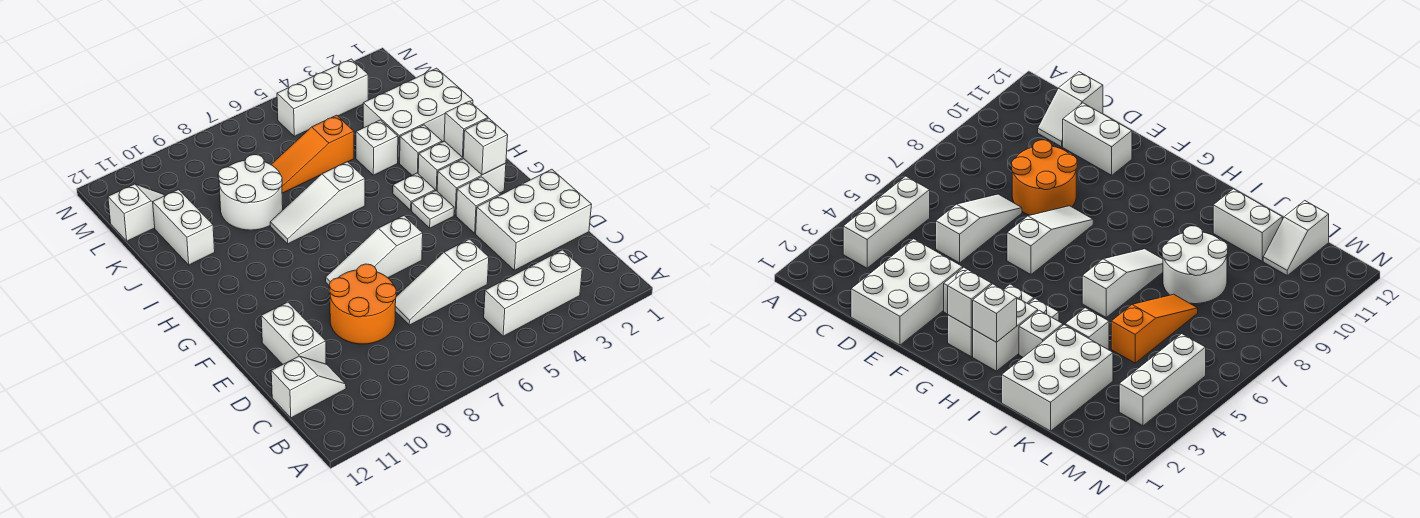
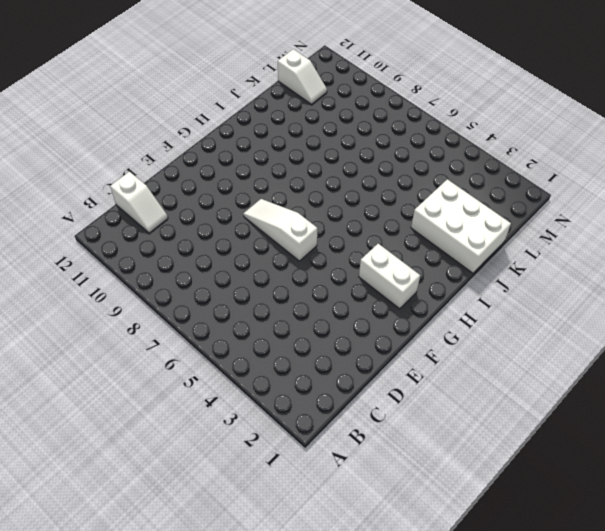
none -> white brick B3:B5 level 1
none -> white brick D1:E3 level 1
none -> white slope D5:D7 level 1 top 5

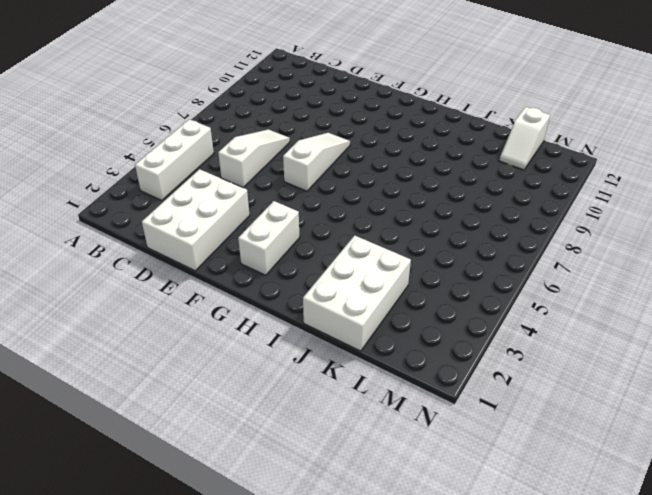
none -> white slope C11:C12 level 1 top 12
none -> orange round brick D8:E9 level 1
none -> white brick D11:E11 level 1

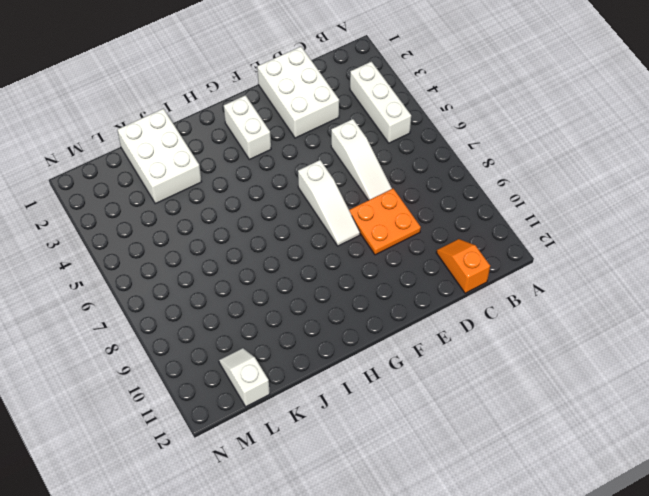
orange slope C11:C12 level 1 top 12 -> white slope C11:C12 level 1 top 12
orange plate D8:E9 level 1 -> orange round brick D8:E9 level 1
none -> white brick D11:E11 level 1
none -> white brick F3 level 1
none -> white plate G4 level 1

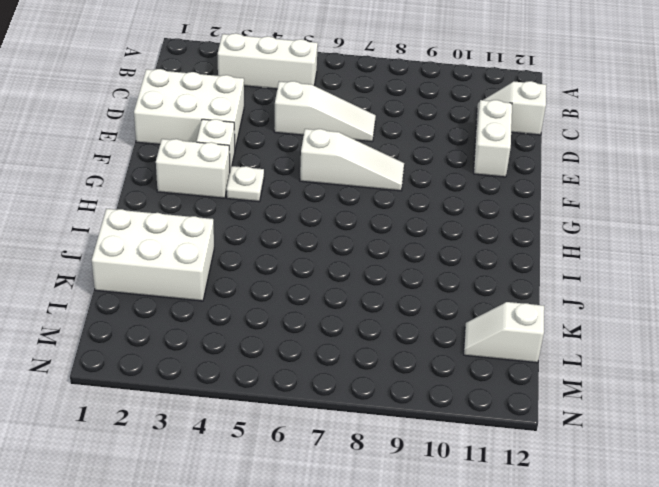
none -> orange round brick D8:E9 level 1
none -> white brick H2:H3 level 1
none -> white plate H4 level 1

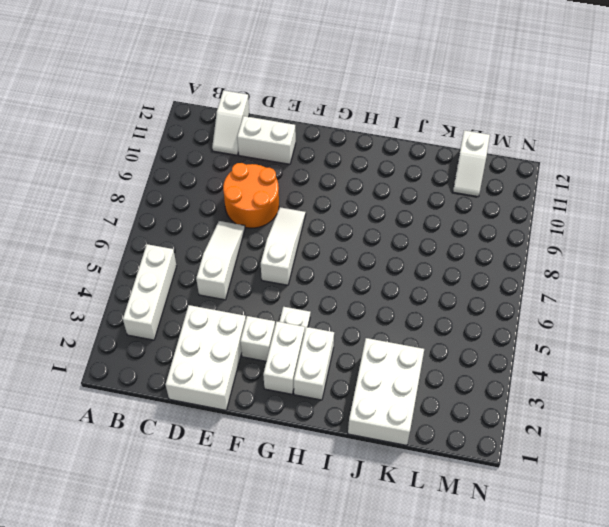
none -> white plate H4 level 1
none -> white brick I3 level 1
none -> white slope I6:I8 level 1 top 6

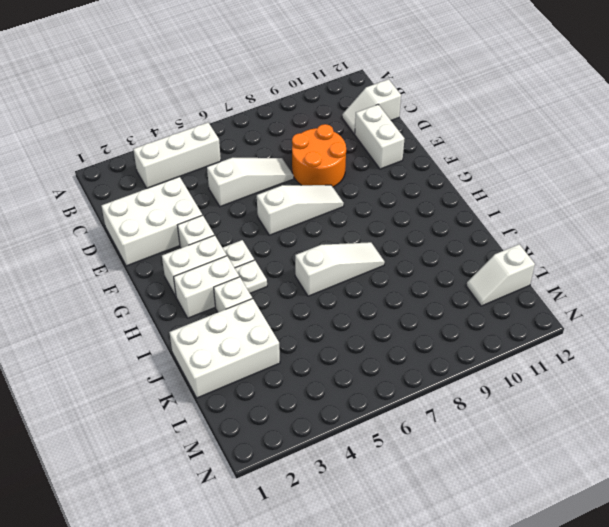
none -> white brick J4 level 1
none -> white round brick J8:K9 level 1
none -> white brick J11:K11 level 1

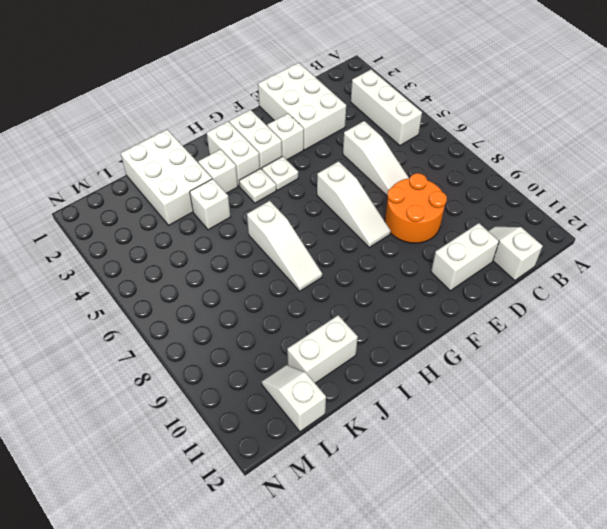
none -> white round brick J8:K9 level 1
none -> orange slope K5:K7 level 1 top 5
none -> white brick M3:M5 level 1

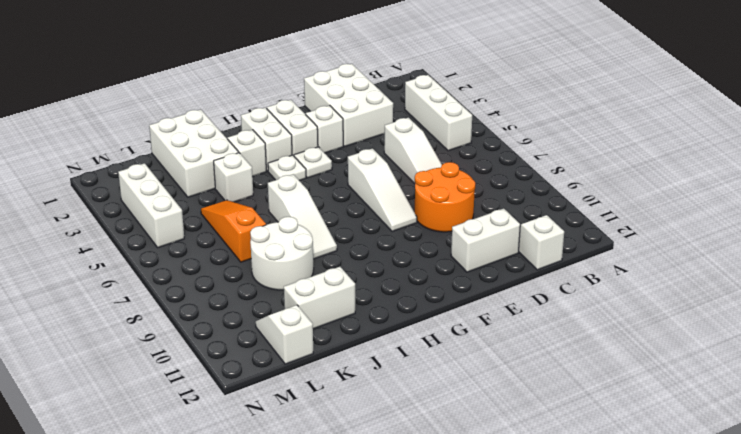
orange slope K5:K7 level 1 top 7 -> orange slope K5:K7 level 1 top 5
none -> white brick G2 level 2
none -> white brick H2 level 2

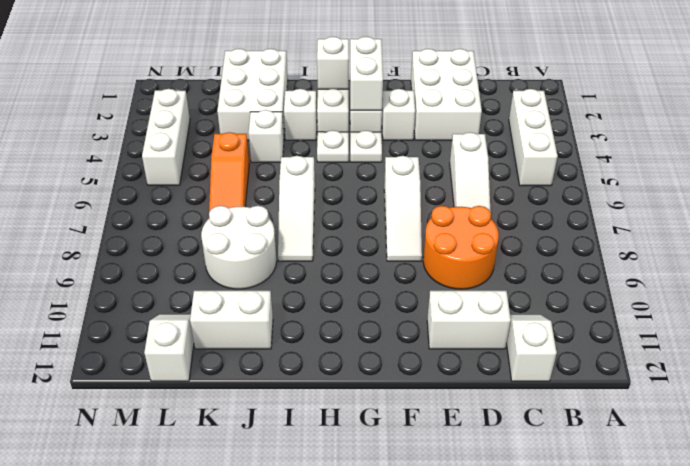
white brick G2:G3 level 2 -> white brick G2 level 2

